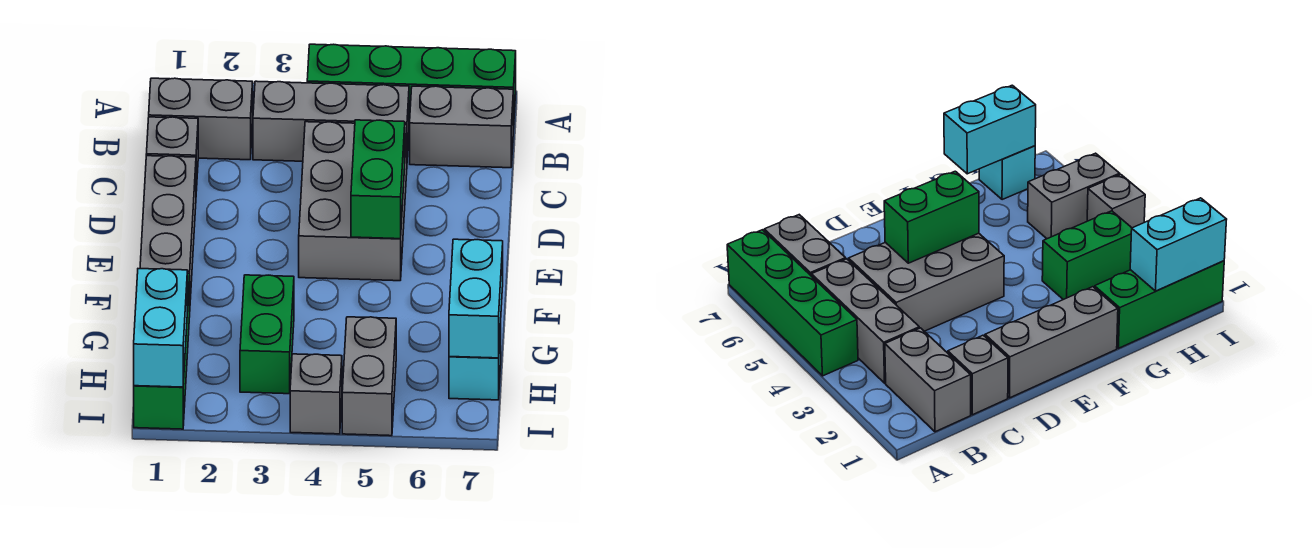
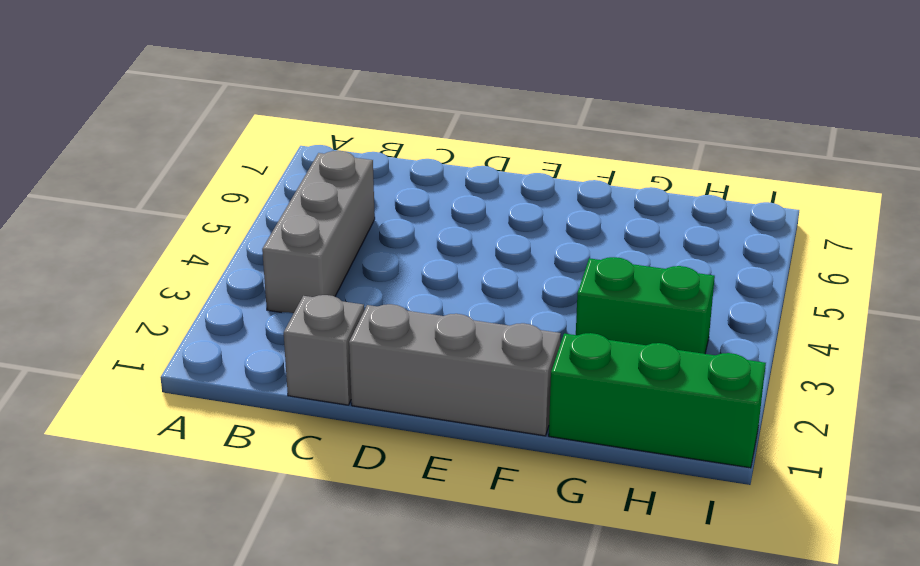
none -> green brick A4:A7 level 1
none -> grey brick B1:B2 level 1
none -> grey brick B6:B7 level 1

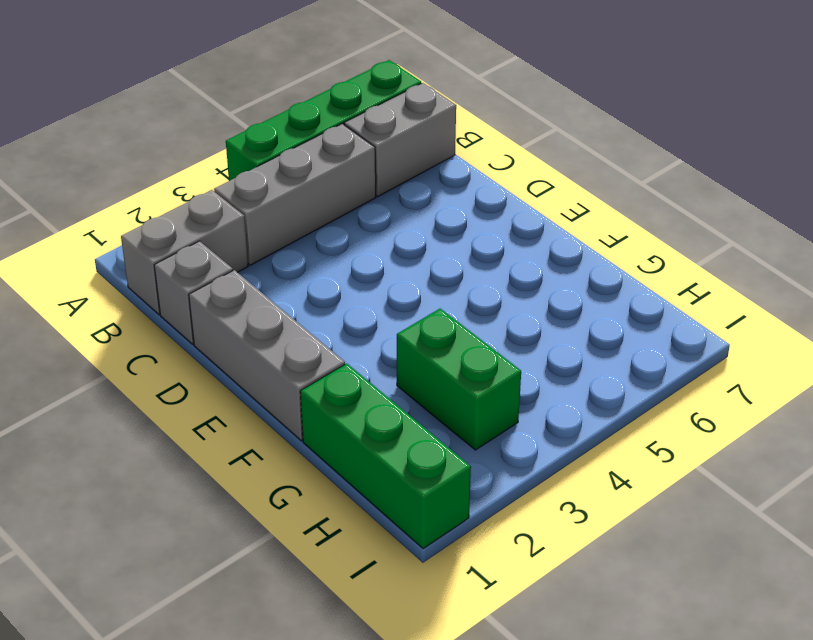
none -> grey brick C4:E5 level 1
none -> grey brick H5:I5 level 1
none -> cyan brick H7 level 1

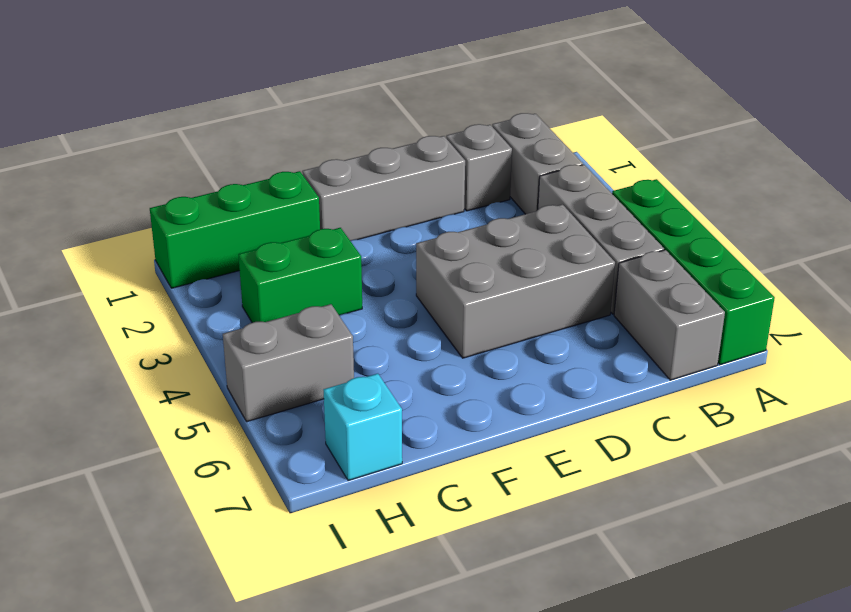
none -> grey brick I4 level 1
none -> green brick D5:E5 level 2
none -> cyan brick G7:H7 level 2

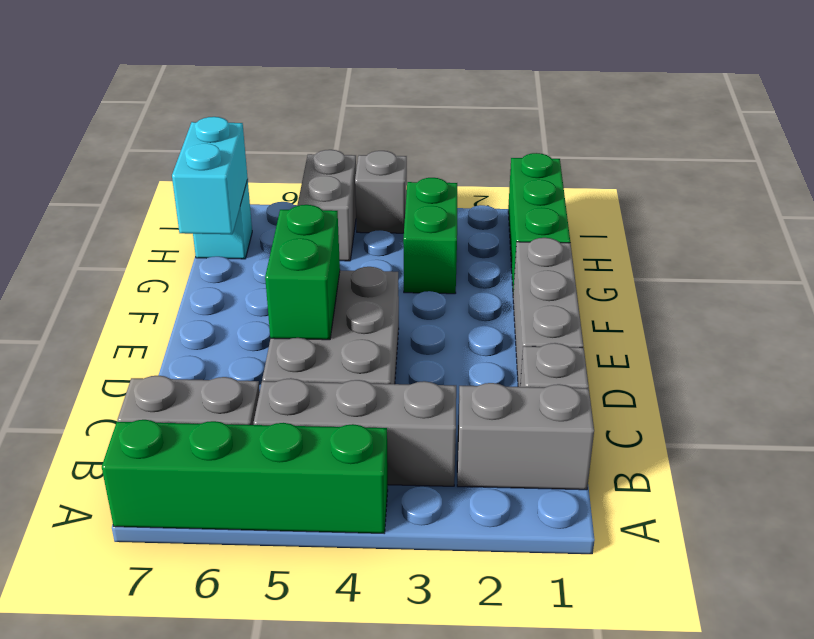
none -> cyan brick H1:I1 level 2

